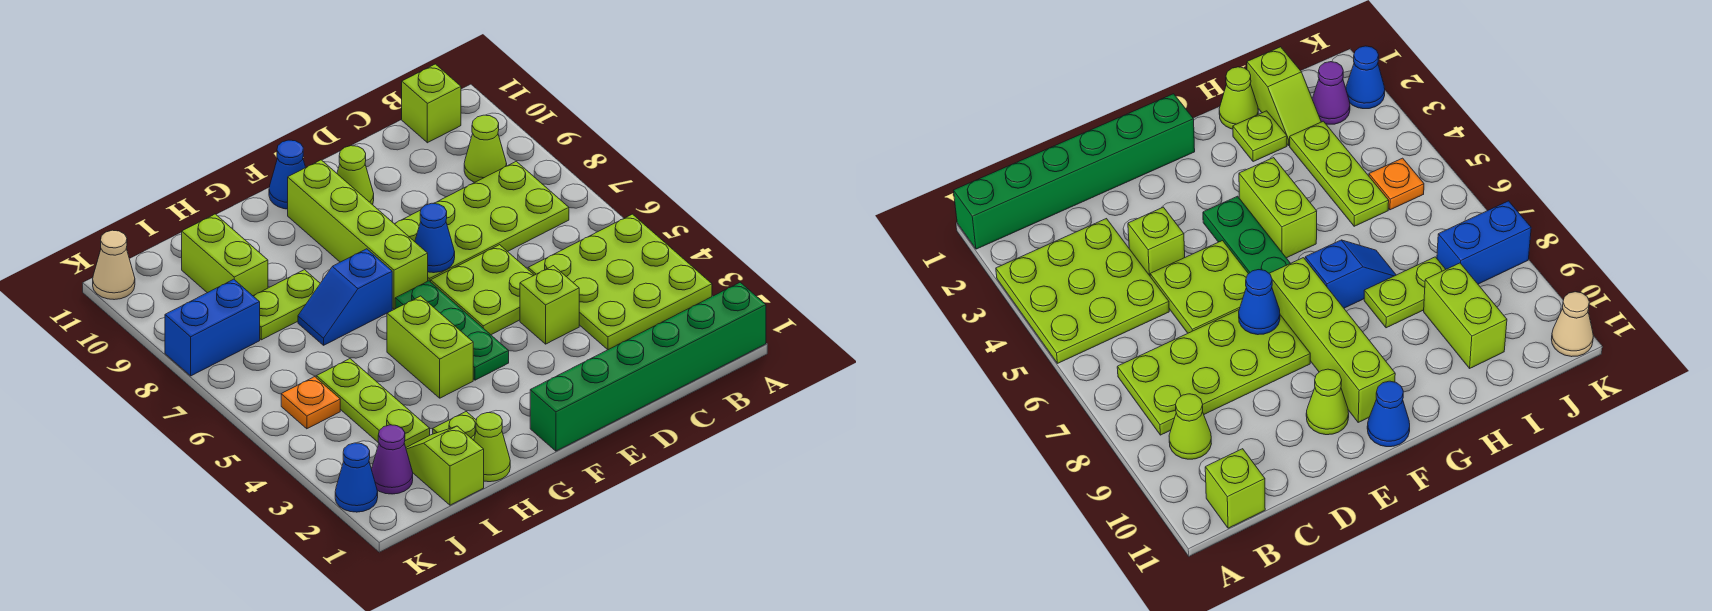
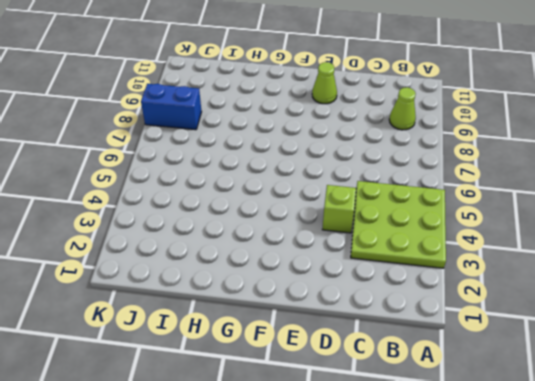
none -> green brick A1:F1 level 1
none -> lime plate B7:E8 level 1
none -> lime brick B11 level 1

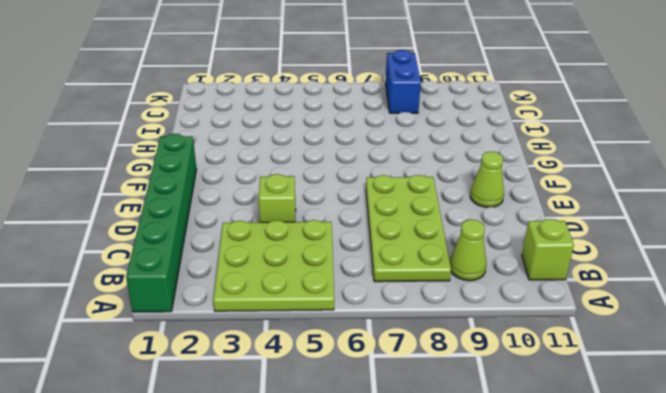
none -> lime plate D5:E6 level 1
none -> green plate F4:F6 level 1
none -> lime brick F7:F10 level 1

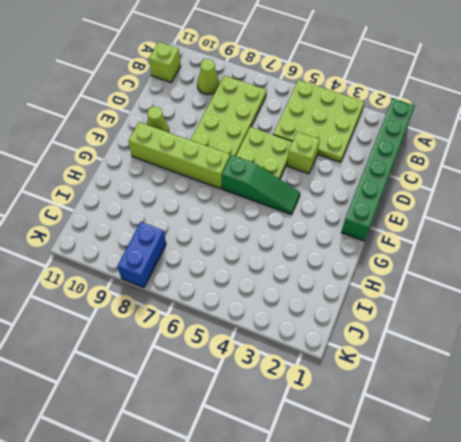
green slope F4:F6 level 1 top 6 -> green plate F4:F6 level 1
none -> blue cone F11 level 1
none -> lime brick G4:G5 level 1
none -> blue slope G7:H7 level 1 top G

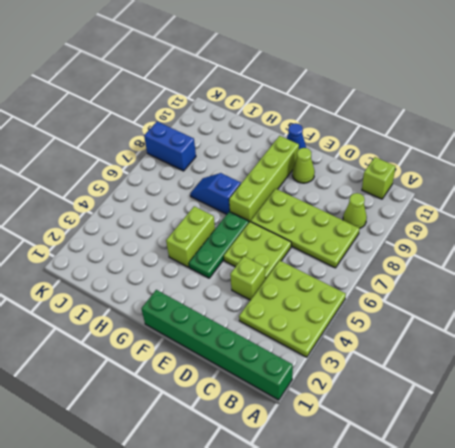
none -> lime cone H1 level 1
none -> lime plate H2 level 1
none -> lime plate H8:I8 level 1

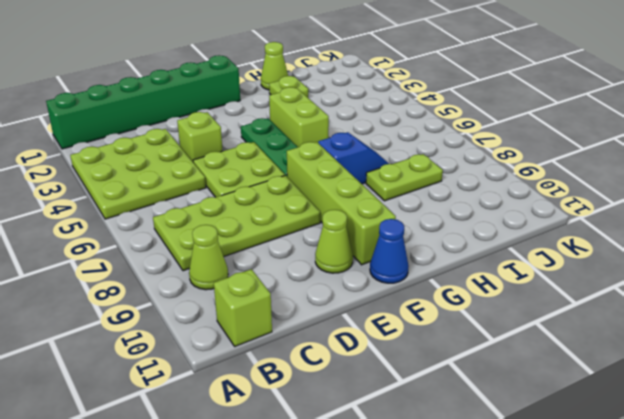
none -> lime slope I1:I2 level 1 top 1
none -> lime plate I3:I5 level 1
none -> lime brick I9:I10 level 1

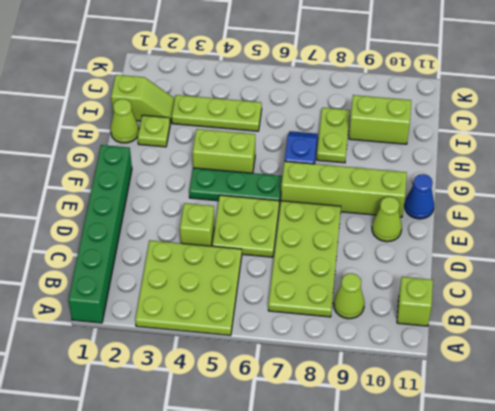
none -> purple cone J2 level 1
none -> orange plate J5 level 1
none -> blue brick J8:K8 level 1

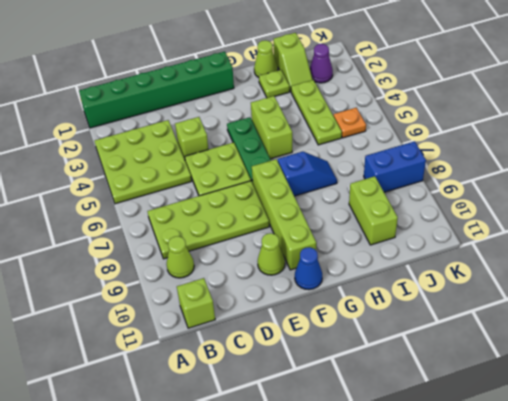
none -> lime plate H8:I8 level 1
none -> blue cone K2 level 1
none -> tan cone K11 level 1

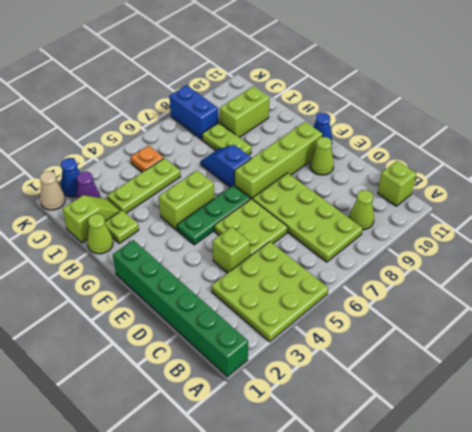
tan cone K1 level 1 -> tan cone K11 level 1
none -> blue cone E7 level 2

